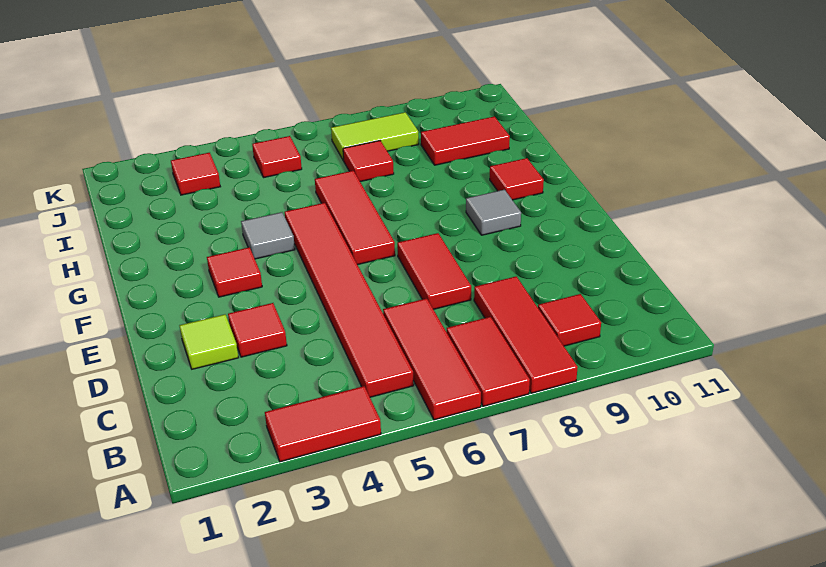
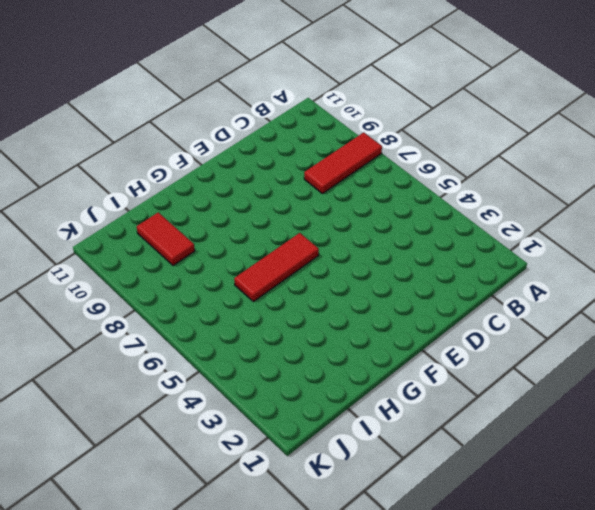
none -> red tile A3:A4 level 1
none -> red tile A6:C6 level 1
none -> red tile A7:B7 level 1

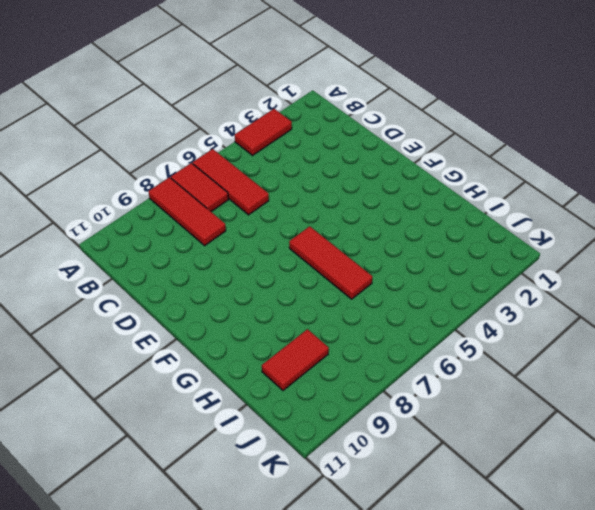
none -> red tile B5:G5 level 1
none -> red tile B9 level 1
none -> lime tile D2 level 1

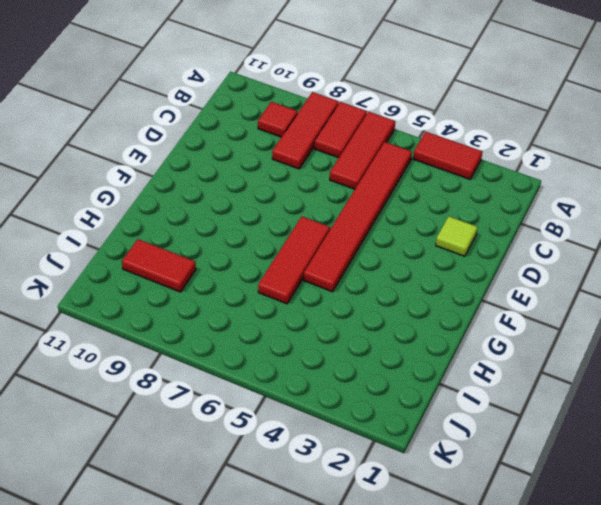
none -> red tile D3 level 1
none -> red tile D7:E7 level 1
none -> red tile F3 level 1

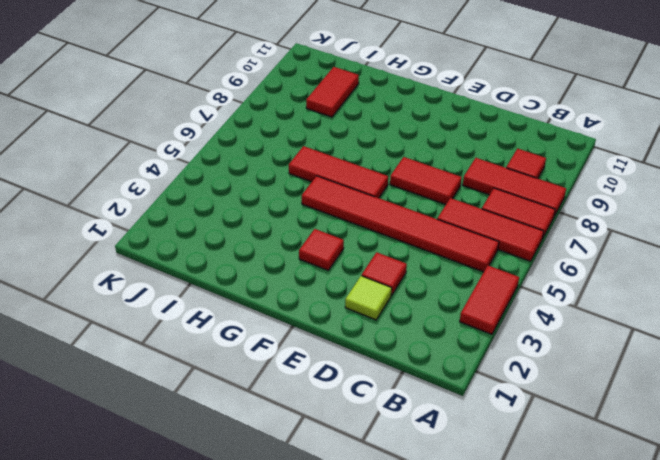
none -> grey tile F9 level 1
none -> grey tile G4 level 1
none -> red tile G10 level 1

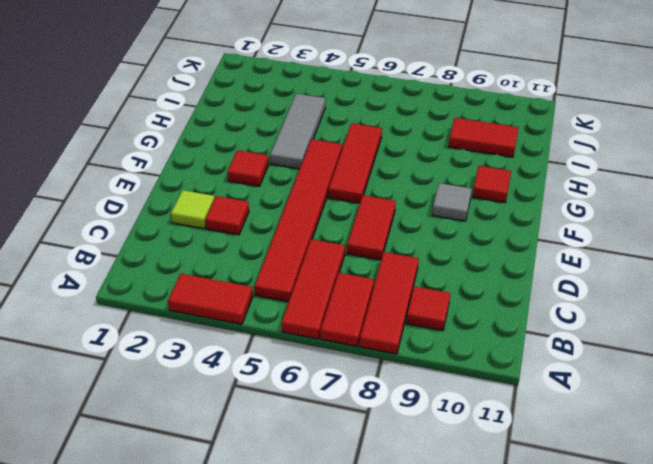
grey tile G4:I4 level 1 -> grey tile G4 level 1
none -> red tile I7 level 1
none -> red tile J3 level 1
none -> red tile J5 level 1

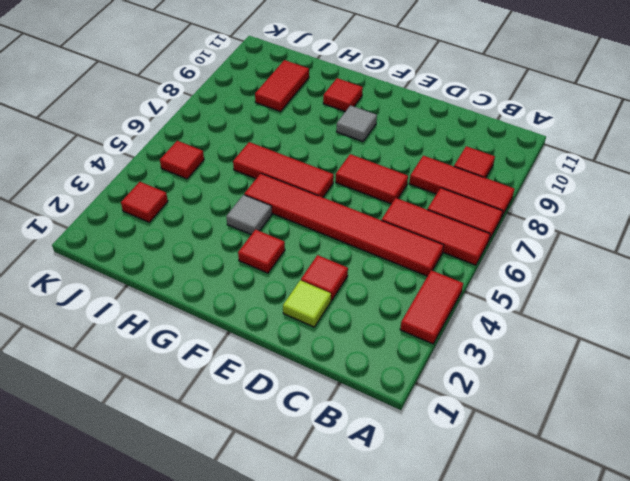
none -> red tile I7 level 1
none -> lime tile J7:J8 level 1

